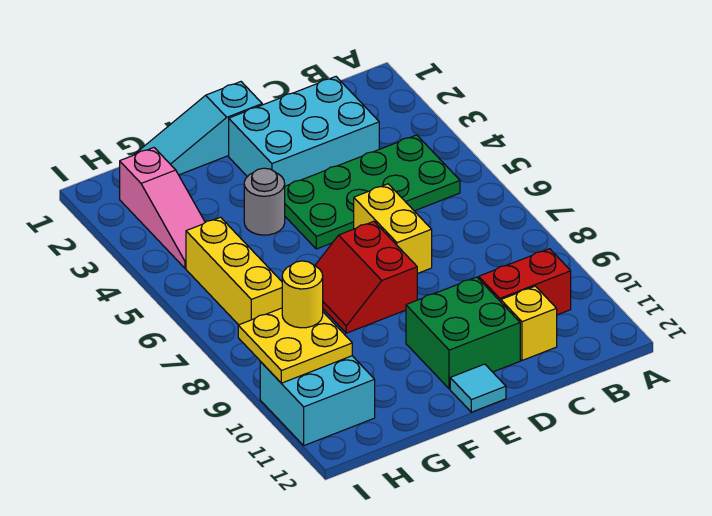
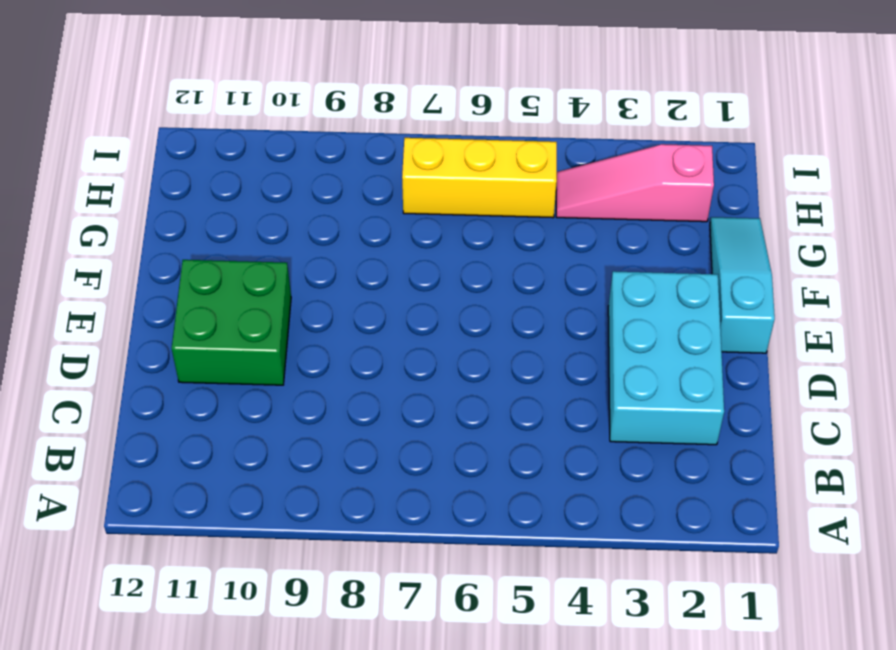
none -> green plate B4:E5 level 1
none -> red brick B10:C10 level 1
none -> yellow brick C11 level 1

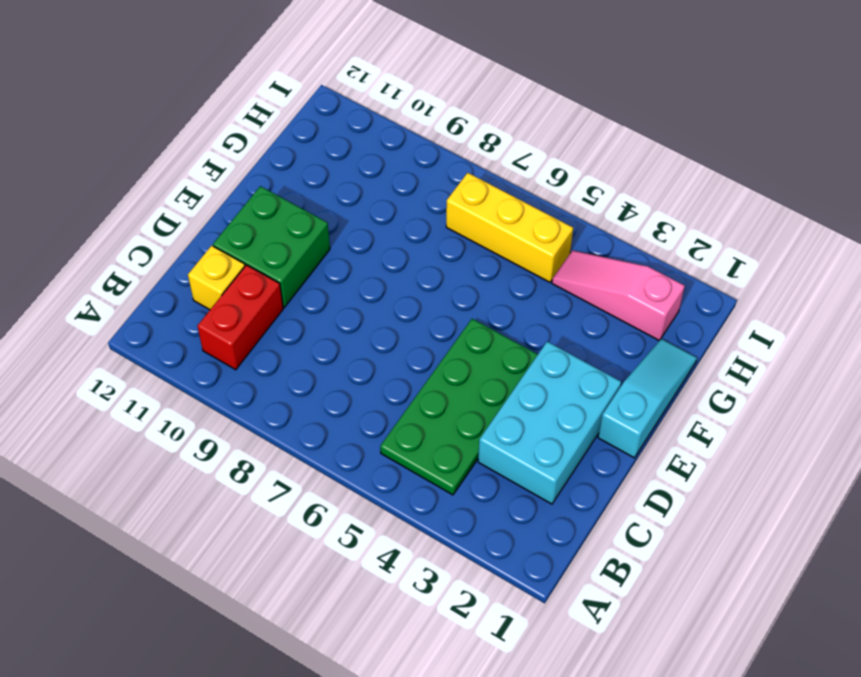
none -> yellow brick D6:D7 level 1
none -> red slope E7:F8 level 1 top E
none -> cyan tile E12 level 1

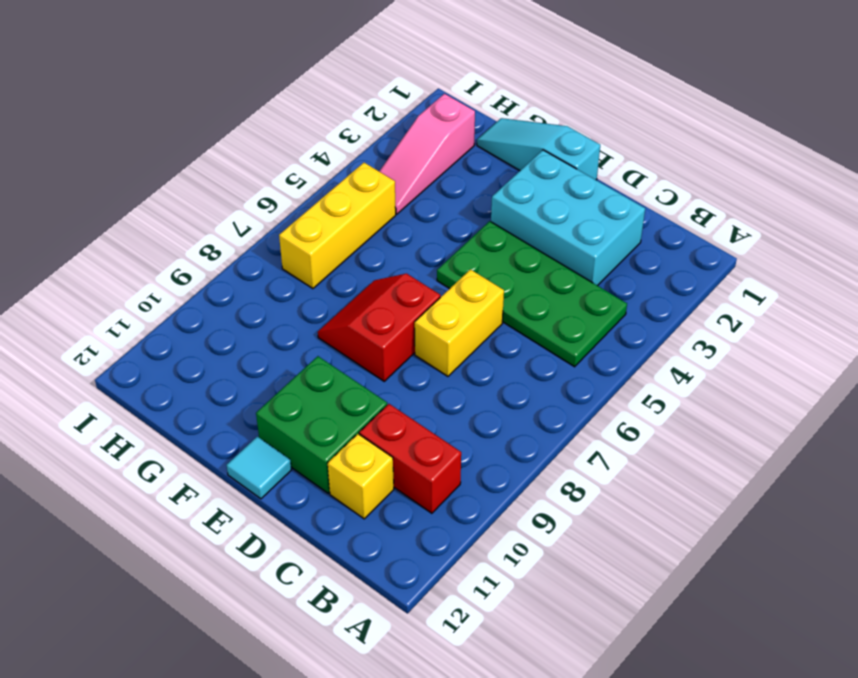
none -> grey round brick F4 level 1
none -> cyan brick H10:I11 level 1
none -> yellow plate H9:I10 level 2

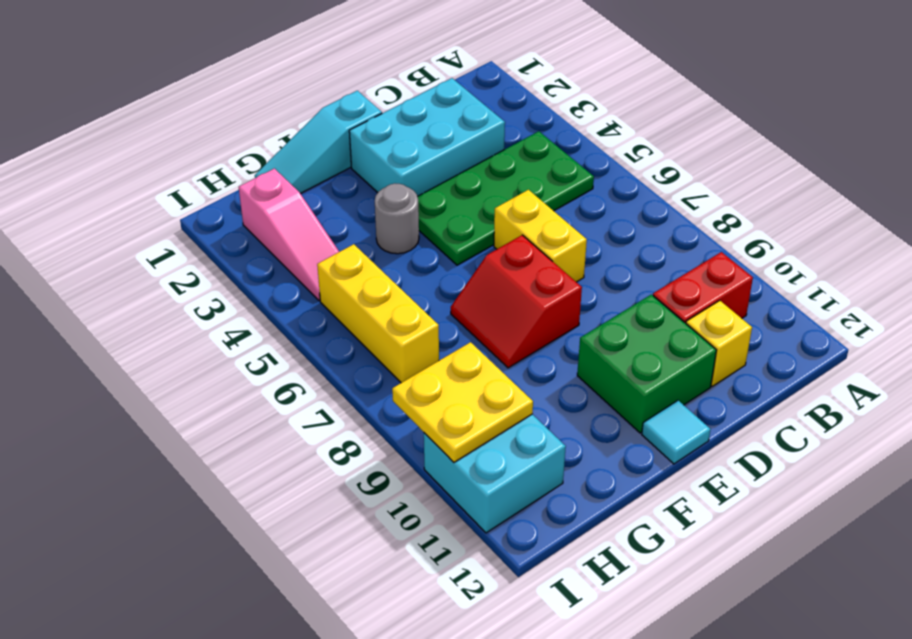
none -> yellow round brick H9 level 3

